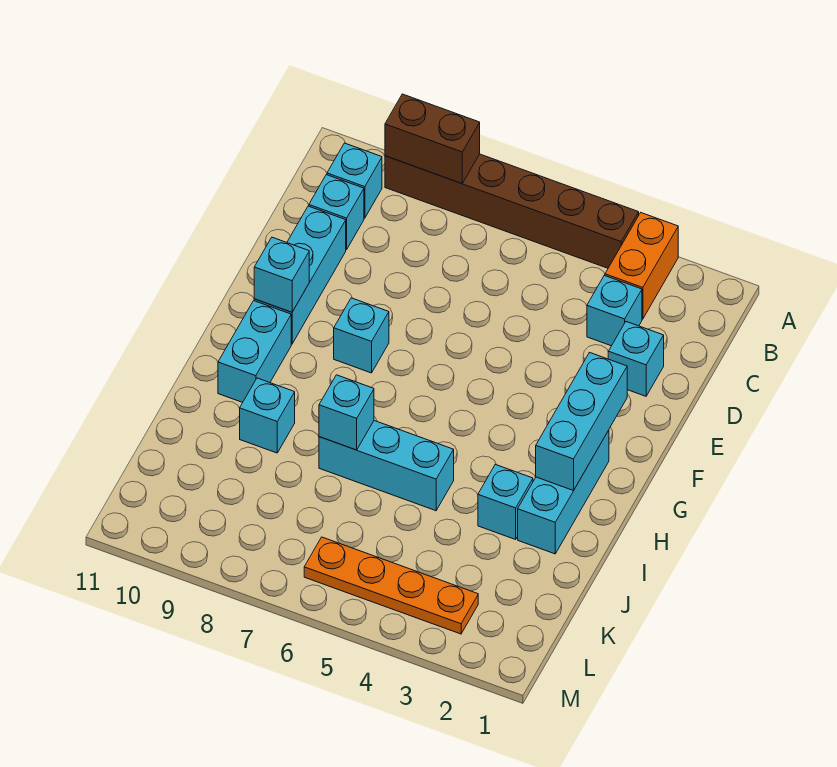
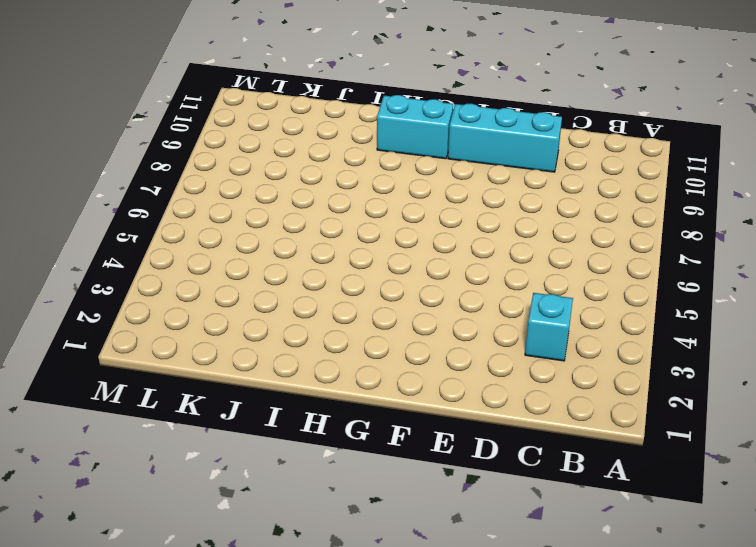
none -> orange brick A3:B3 level 1
none -> brown brick A4:A9 level 1
none -> cyan brick B10 level 1

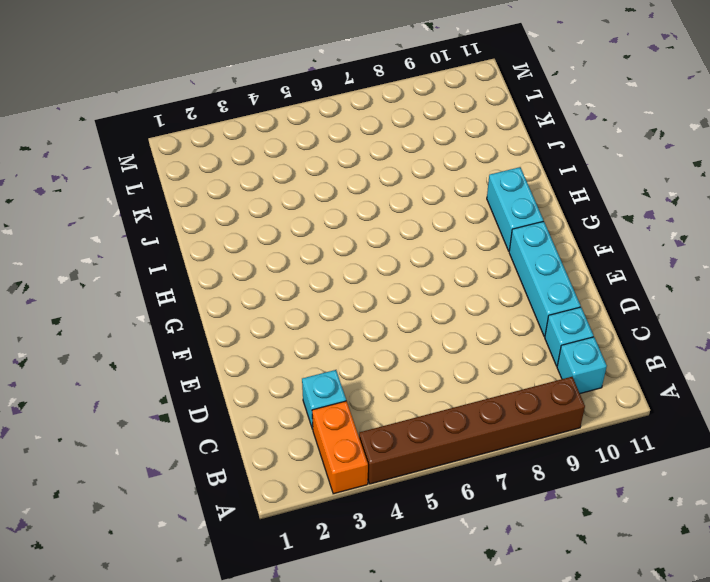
none -> cyan brick D2 level 1
none -> cyan brick F8 level 1
none -> cyan brick G2:I2 level 1

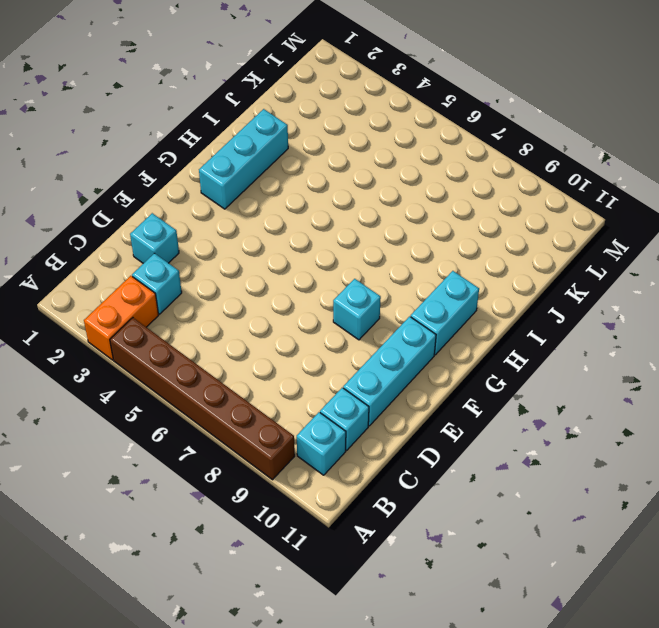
none -> cyan brick I3 level 1
none -> cyan brick I5:I7 level 1
none -> cyan brick I9 level 1

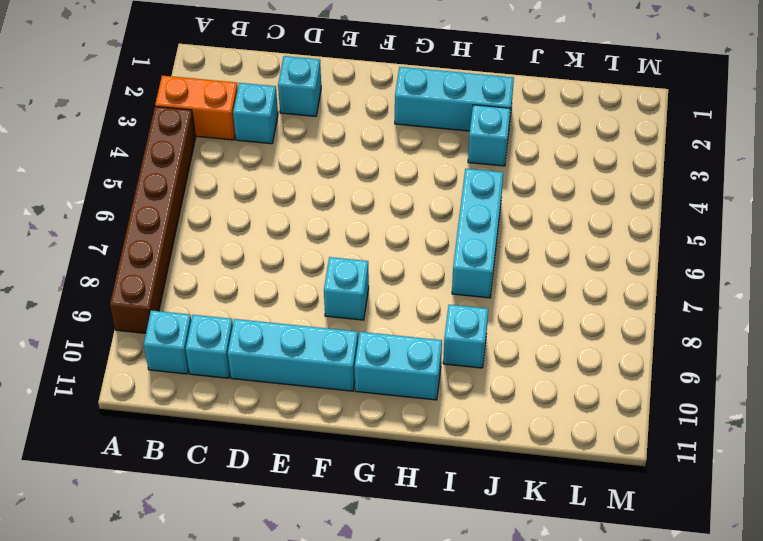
none -> orange plate L3:L6 level 1
none -> brown brick A8:A9 level 2
none -> cyan brick F2:H2 level 2

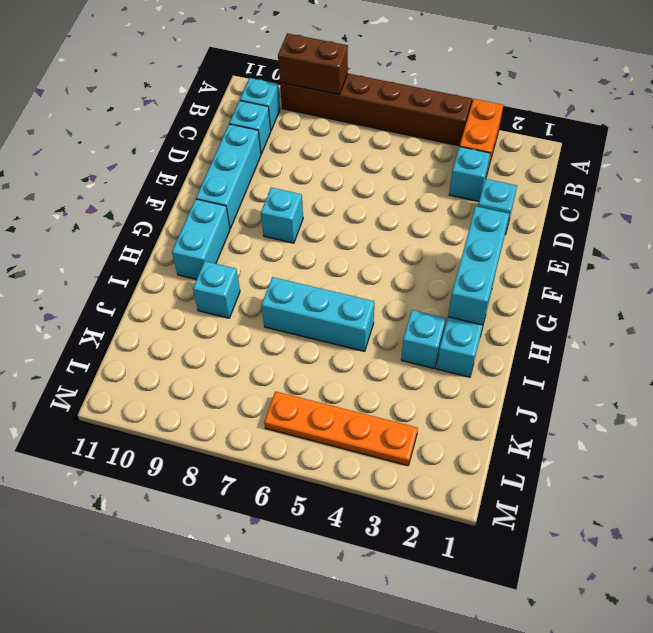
none -> cyan brick F10 level 2
none -> cyan brick I7 level 2

